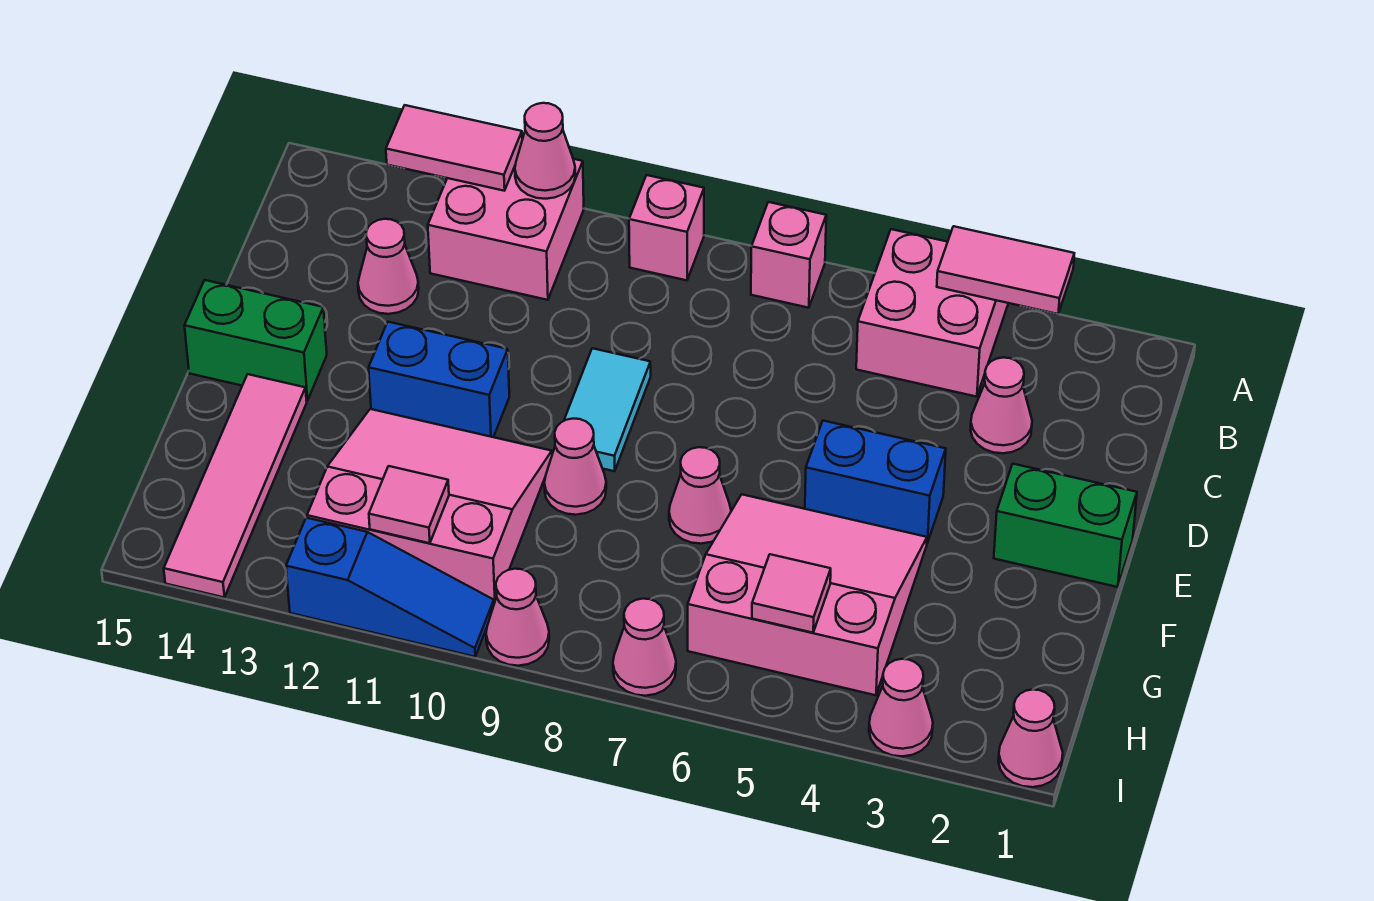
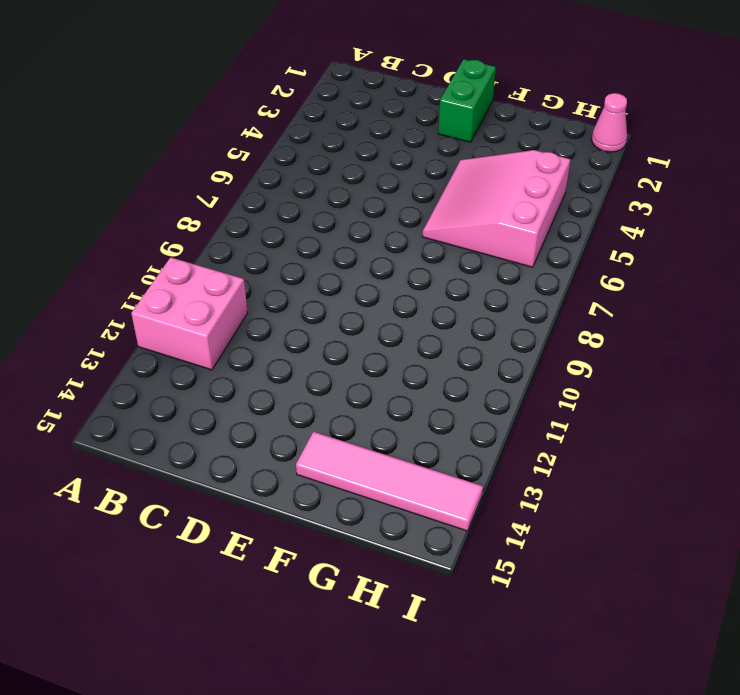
none -> pink brick A4:B5 level 1
none -> pink brick A7 level 1
none -> pink brick A9 level 1

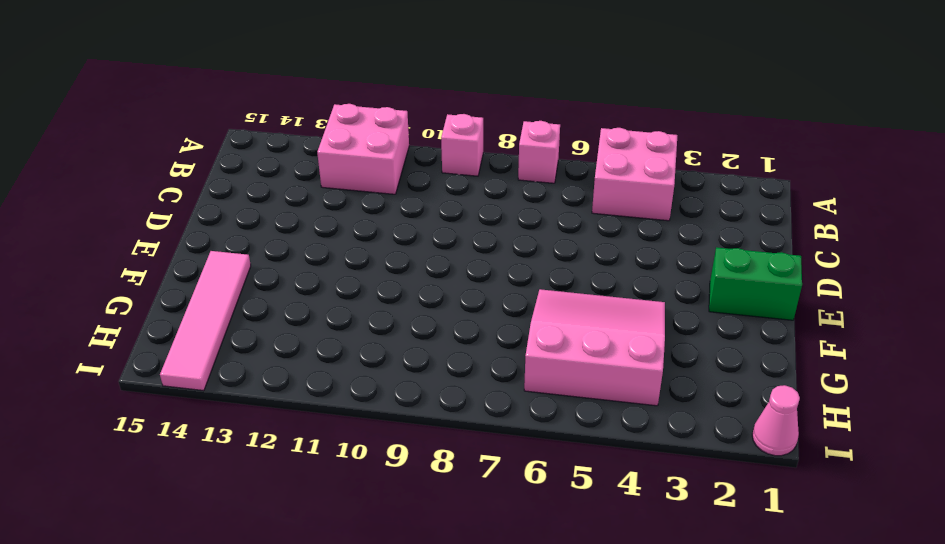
none -> pink cone C3 level 1
none -> pink cone C13 level 1
none -> cyan tile D9:E9 level 1

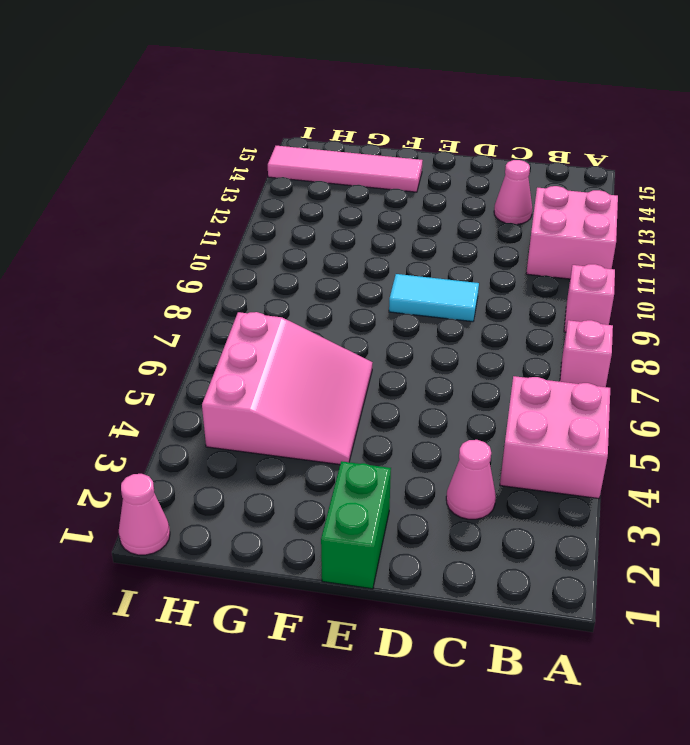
none -> blue brick E4:E5 level 1
none -> blue brick E11:E12 level 1
none -> green brick E14:E15 level 1

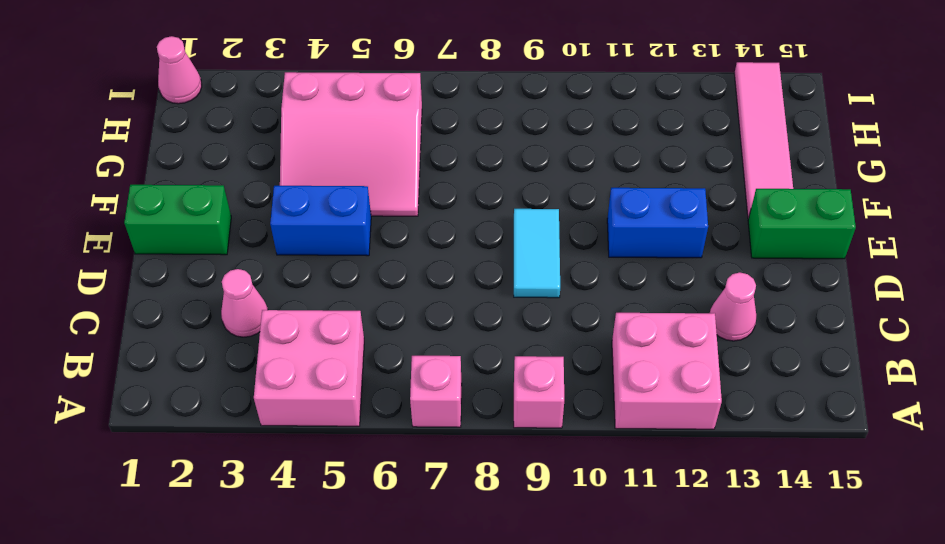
none -> pink cone F7 level 1
none -> pink cone F9 level 1
none -> pink slope F10:H12 level 1 top H

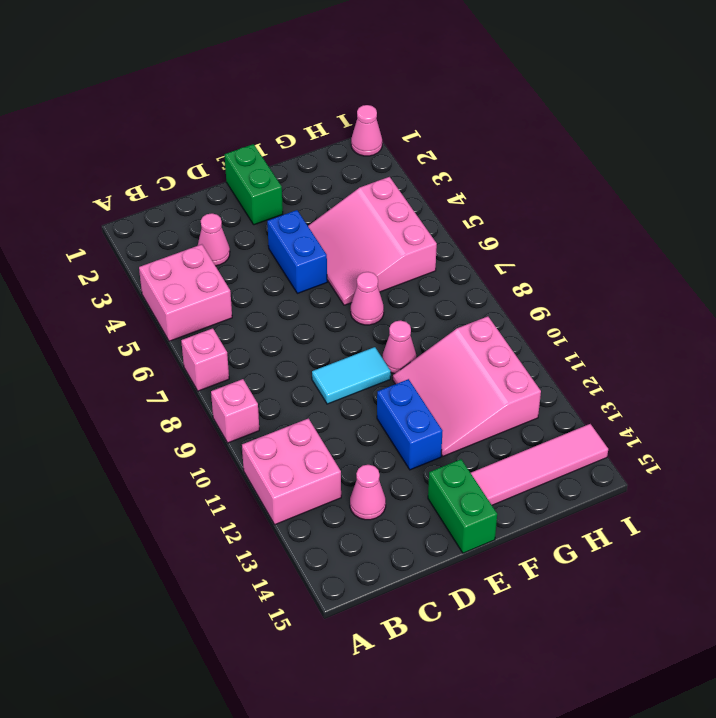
none -> pink cone I3 level 1
none -> pink cone I7 level 1
none -> pink cone I9 level 1

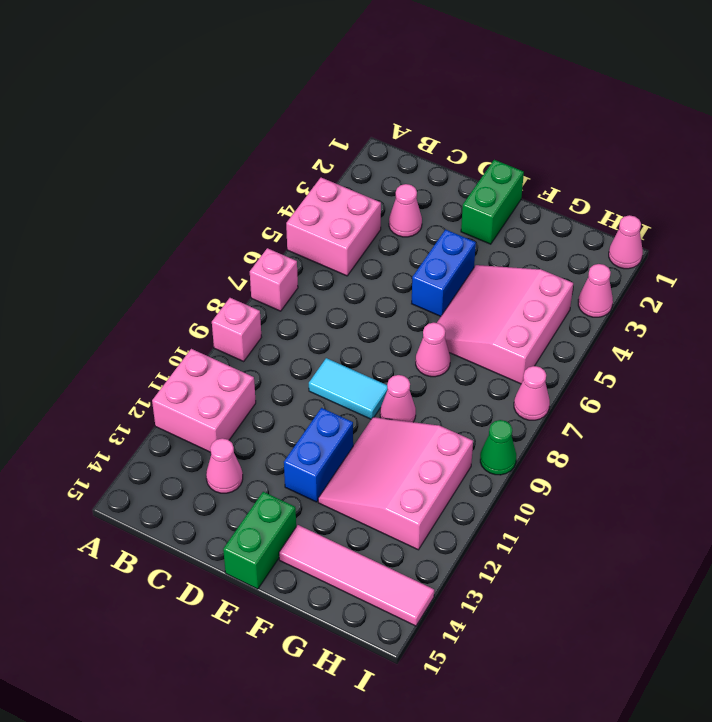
green cone I9 level 1 -> pink cone I9 level 1
none -> blue slope I10:I12 level 1 top 12
none -> pink tile A3:A4 level 2
none -> pink cone A11 level 2

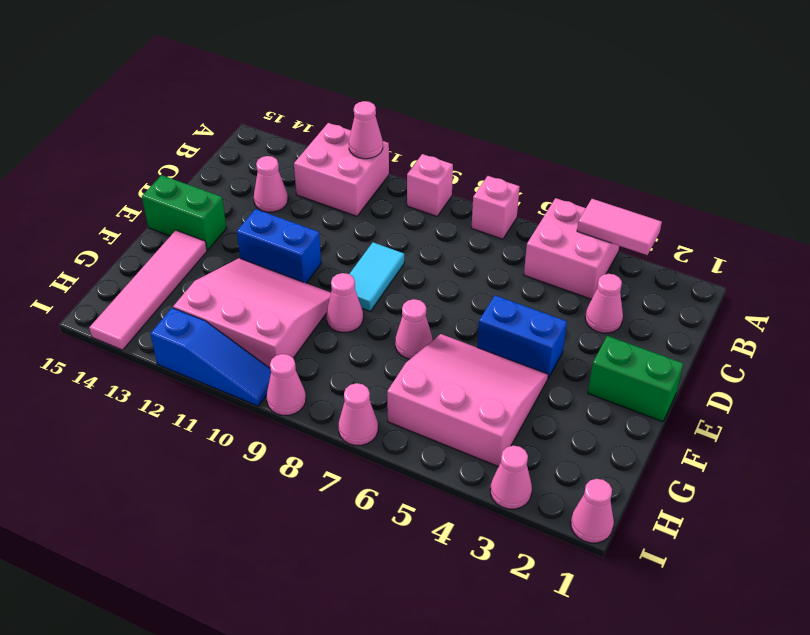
none -> pink tile A12:A13 level 2
none -> pink tile H5 level 2
none -> pink tile H11 level 2

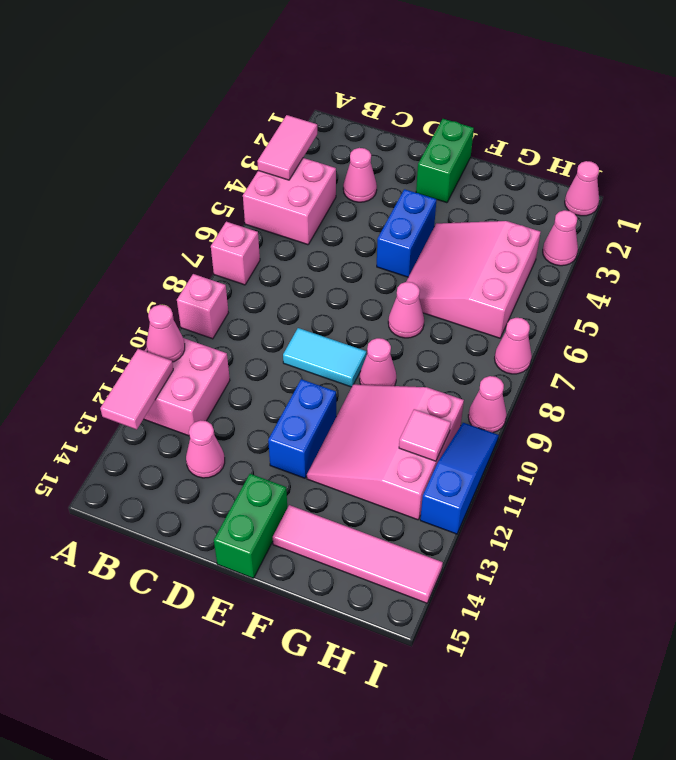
none -> pink tile H5 level 2

